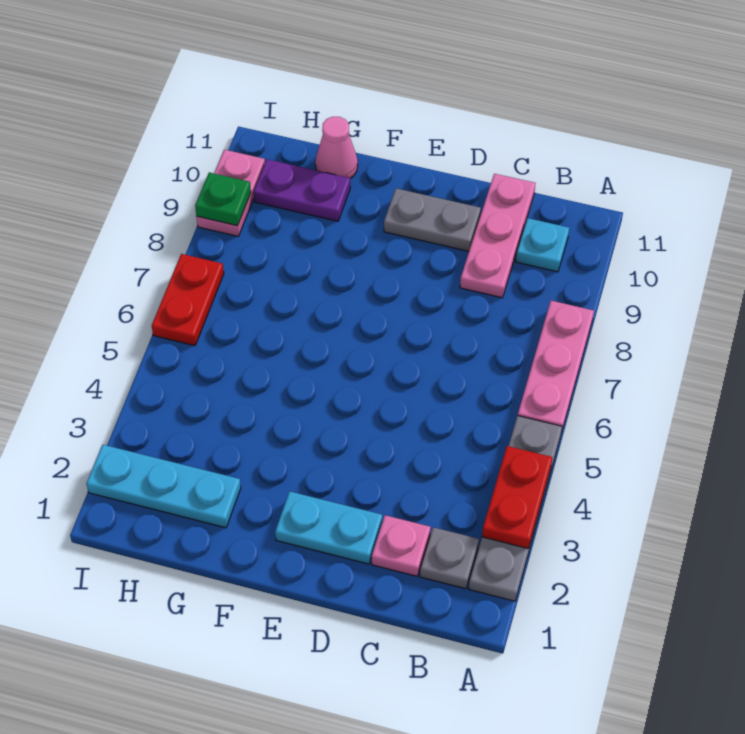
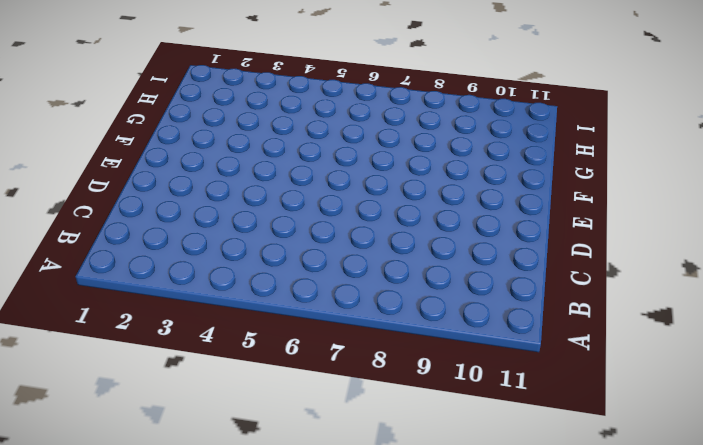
none -> grey plate A2:A5 level 1
none -> pink plate A6:A8 level 1
none -> grey plate B2 level 1

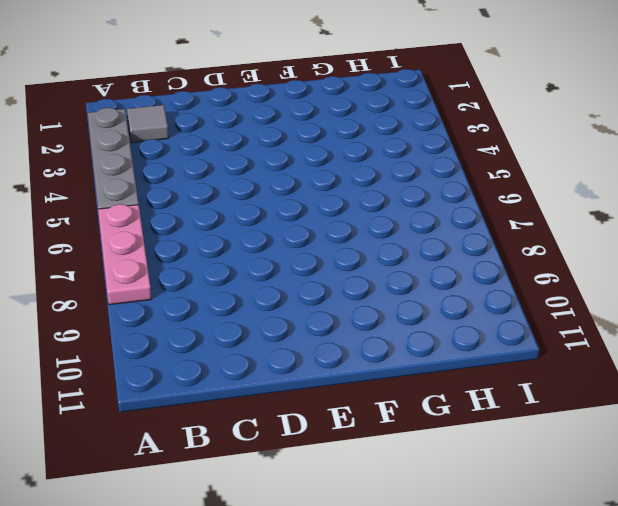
grey tile B2 level 1 -> grey plate B2 level 1
none -> cyan plate B10 level 1
none -> pink plate C2 level 1
none -> pink plate C9:C11 level 1

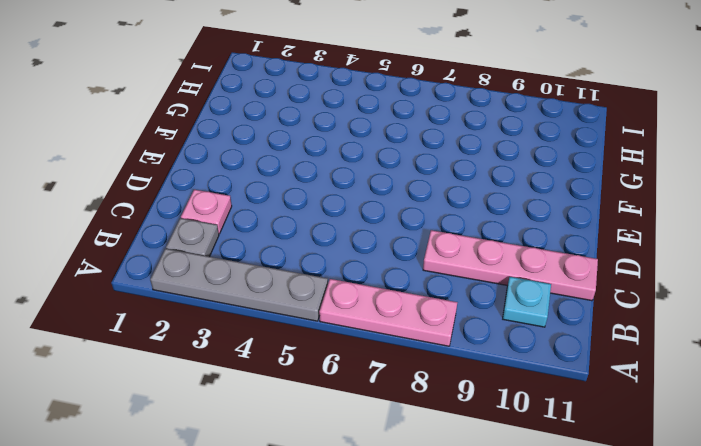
pink plate C8:C11 level 1 -> pink plate C9:C11 level 1
none -> cyan plate D2:E2 level 1
none -> grey plate D10:E10 level 1
none -> cyan plate G2:I2 level 1

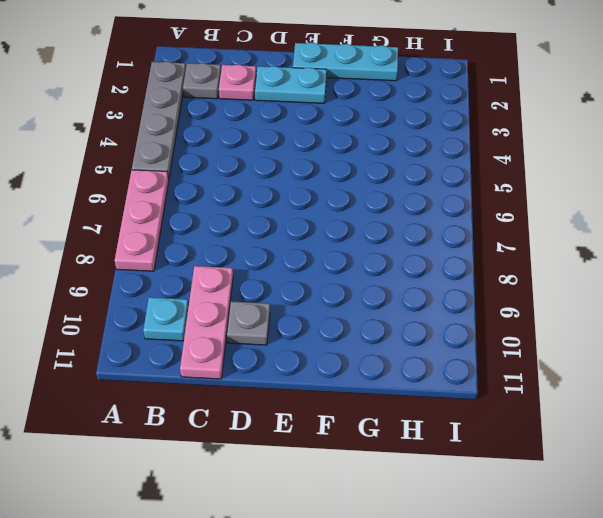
grey plate D10 level 1 -> grey plate D10:E10 level 1
cyan plate E1:G1 level 1 -> cyan plate G2:I2 level 1
none -> purple plate G10:H10 level 1
none -> pink cone G11 level 1
none -> red plate I6:I7 level 1

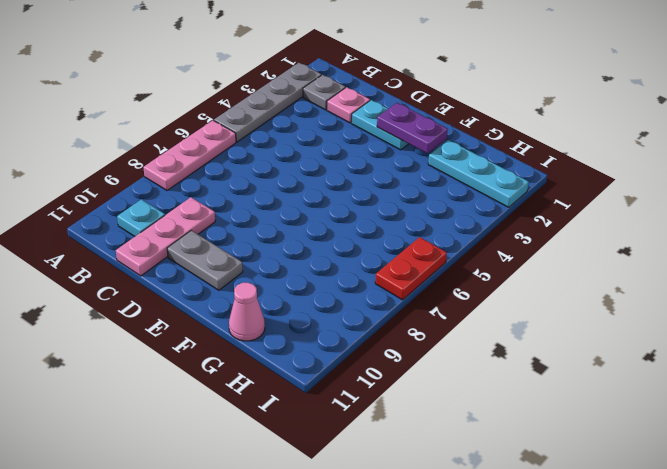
purple plate E2:F2 level 2 -> purple plate G10:H10 level 1
none -> pink plate I9:I10 level 1
none -> red plate A3:A4 level 2
none -> green plate I9 level 2

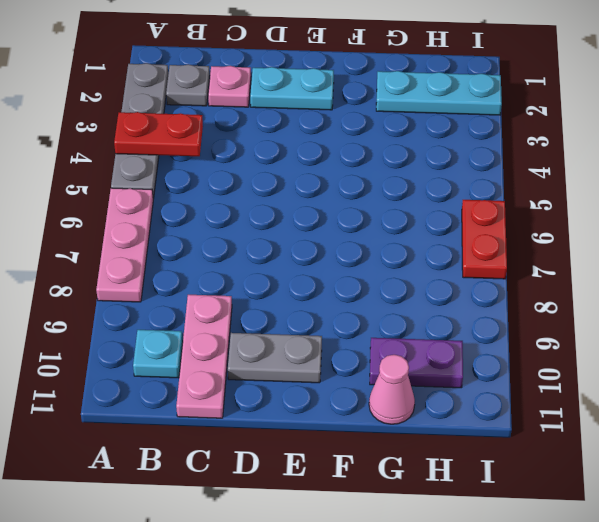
red plate A4:B4 level 2 -> red plate A3:A4 level 2
none -> pink plate I9:I10 level 1
none -> green plate I9 level 2

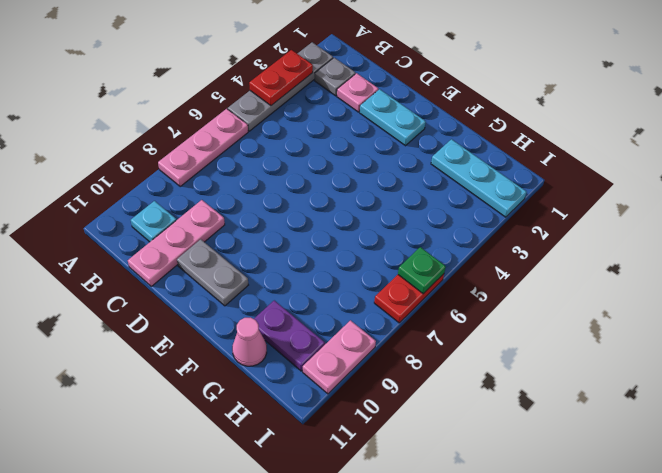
green plate I6 level 2 -> green plate I9 level 2

